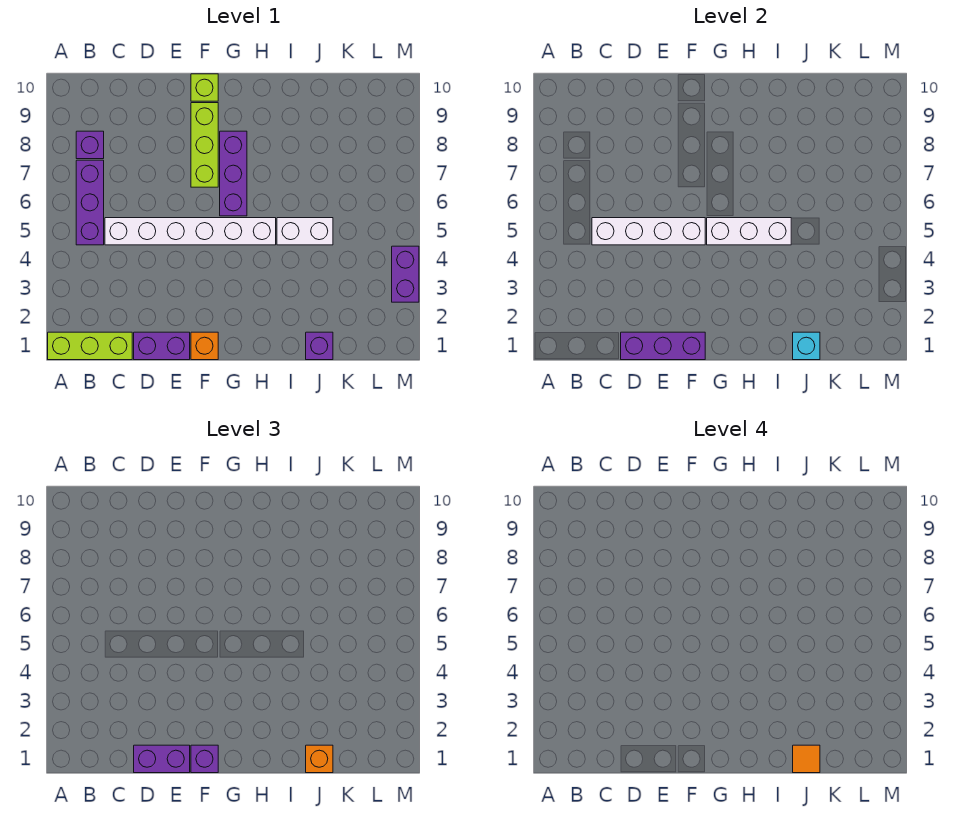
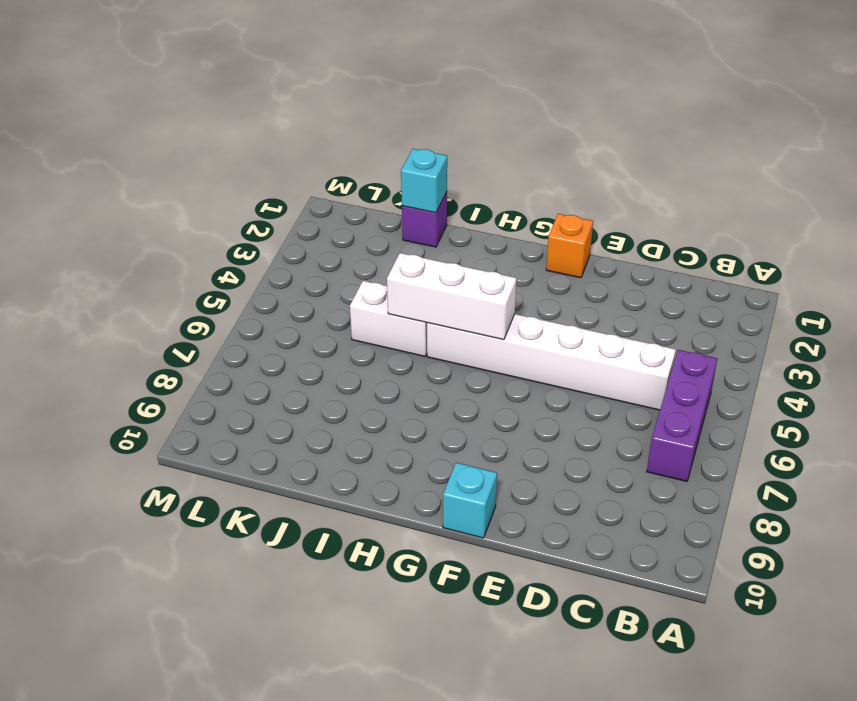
cyan brick F10 level 1 -> lime brick F10 level 1
none -> lime brick A1:C1 level 1
none -> purple brick B8 level 1
none -> purple brick D1:E1 level 1

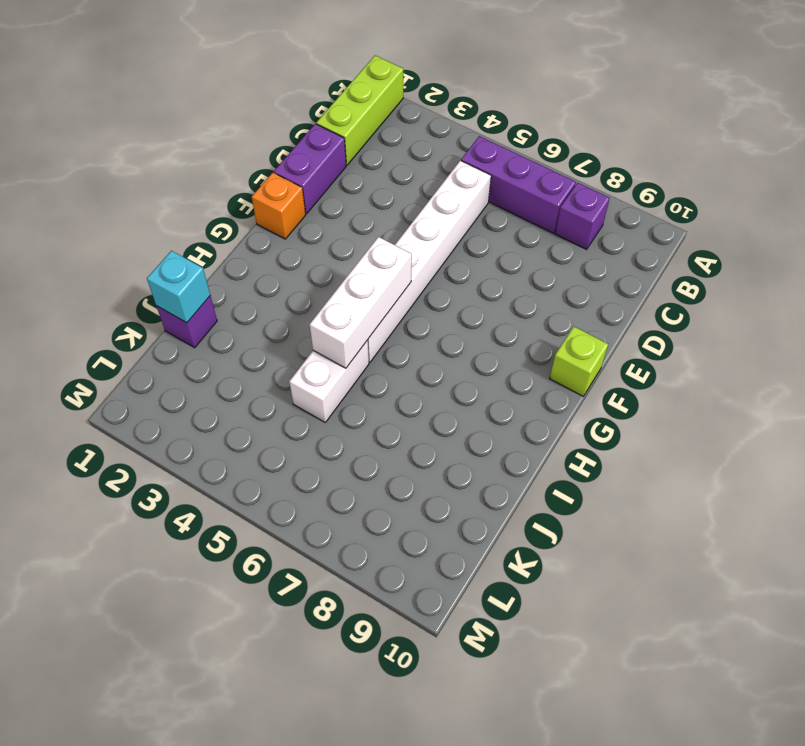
none -> lime brick F7:F9 level 1
none -> purple brick G6:G8 level 1
none -> purple brick M3:M4 level 1

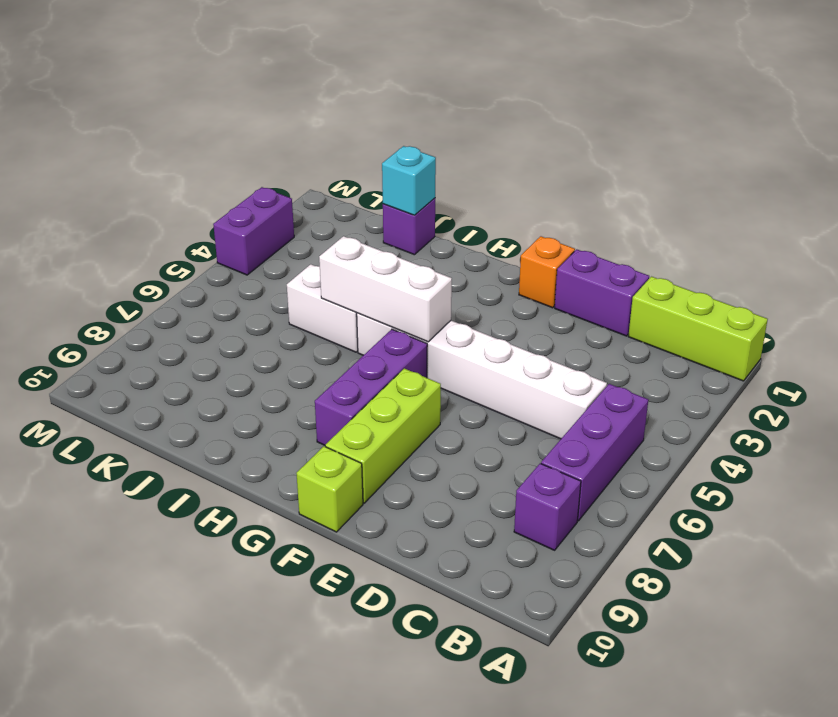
none -> white brick C5:F5 level 2
none -> purple brick D1:F1 level 2
none -> purple brick D1:E1 level 3

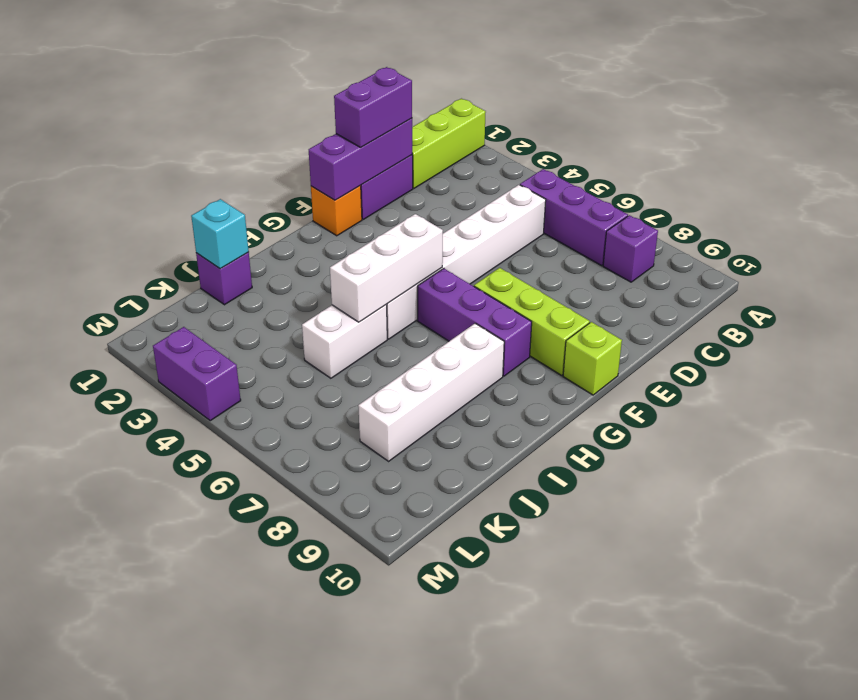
white brick H8:K8 level 1 -> white brick C5:F5 level 2
none -> purple brick F1 level 3
none -> orange brick J1 level 3
none -> orange tile J1 level 4

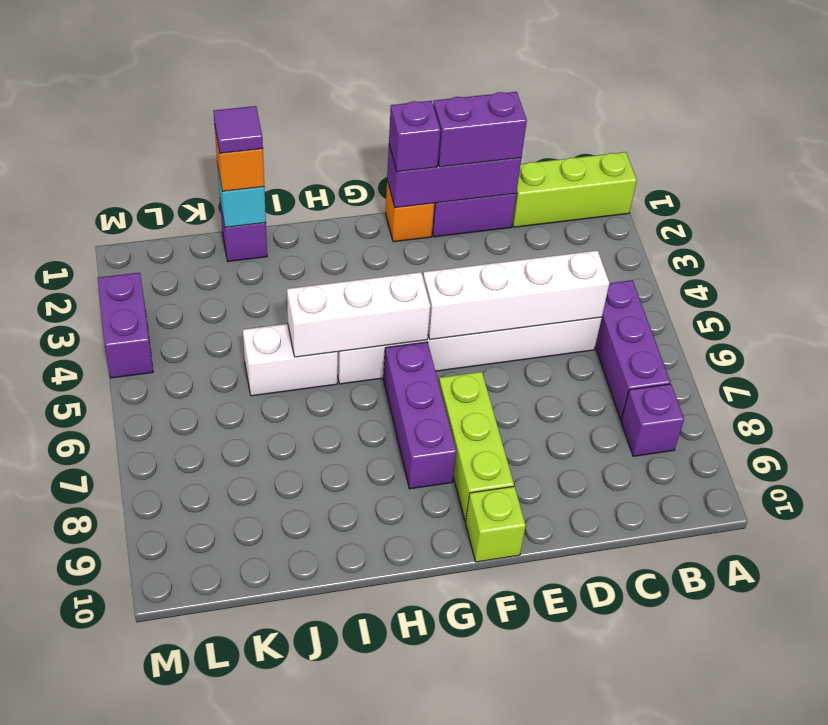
purple tile J1 level 4 -> orange tile J1 level 4

